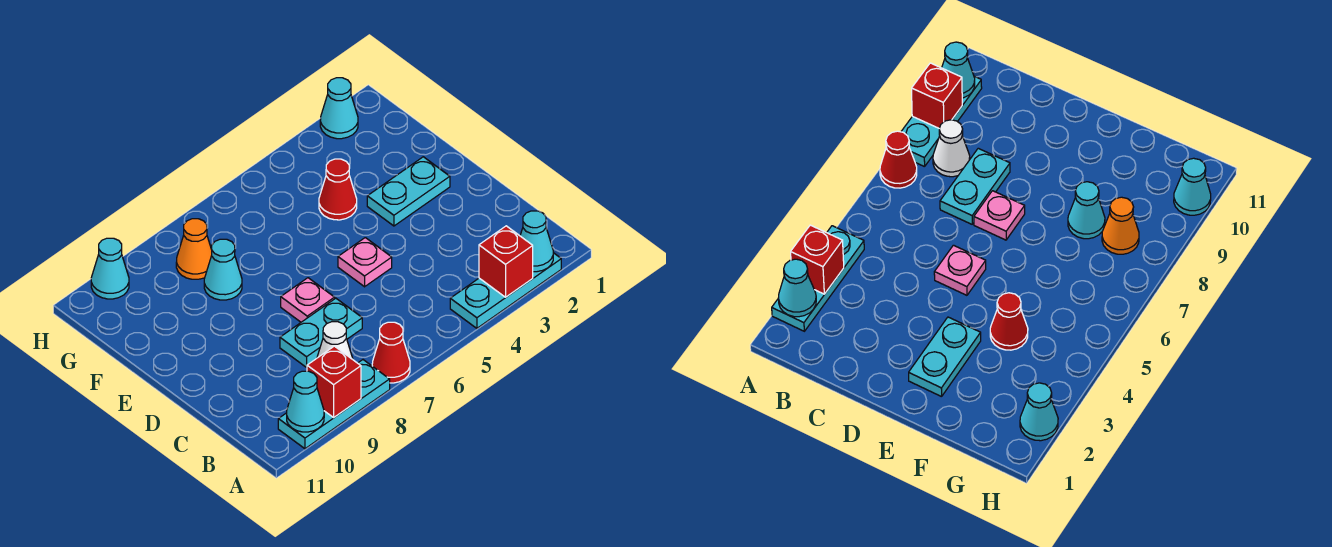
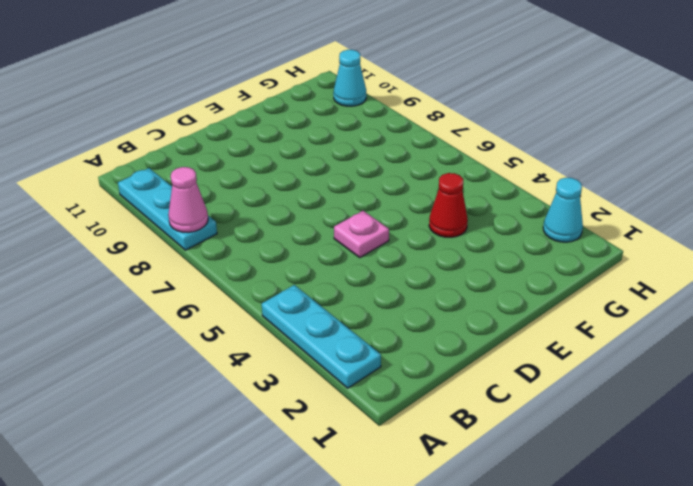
pink cone A8 level 2 -> none
none -> red cone A7 level 1
none -> white cone B8 level 1
none -> cyan plate C7:C8 level 1

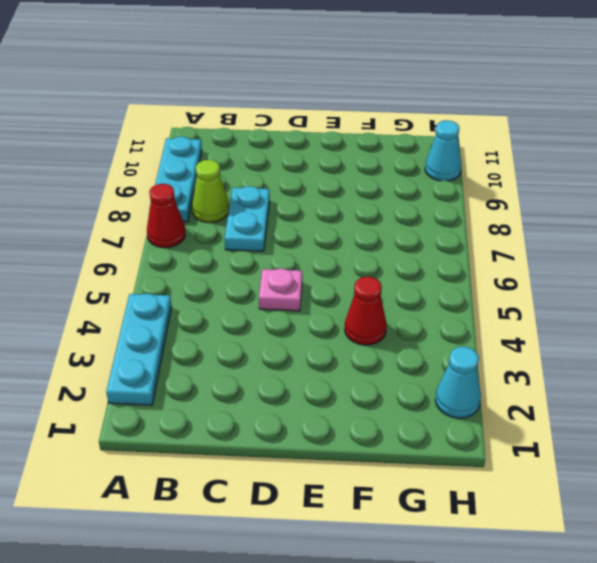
lime cone B8 level 1 -> white cone B8 level 1
none -> pink plate D7 level 1
none -> cyan plate E2:E3 level 1
none -> cyan cone F8 level 1

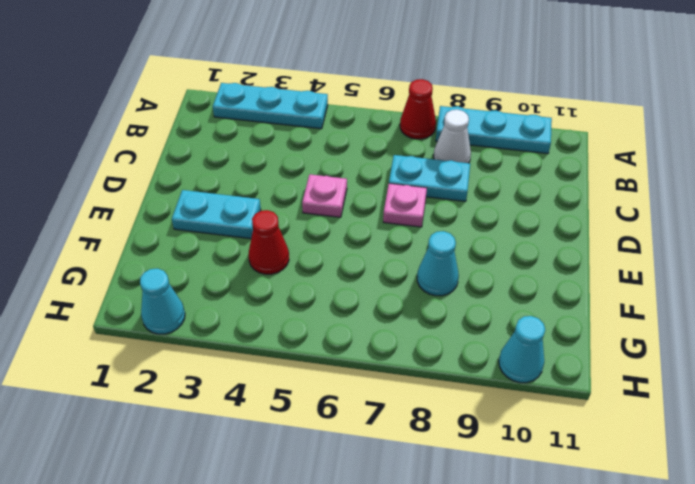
none -> orange cone G8 level 1
none -> cyan cone A2 level 2
none -> red brick A3 level 2

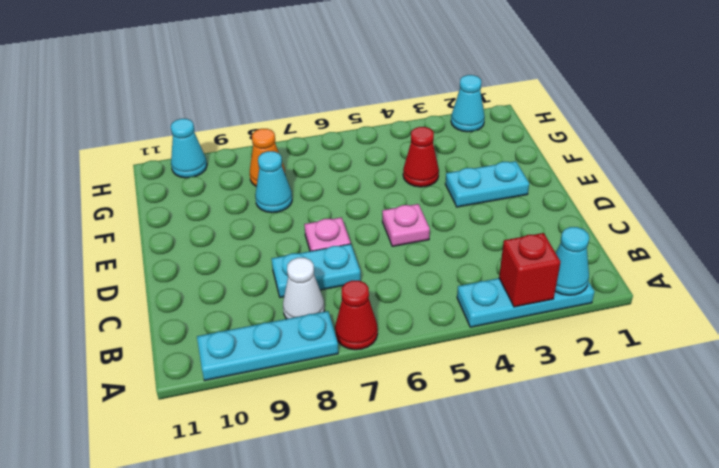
none -> red brick A9 level 2
none -> cyan cone A10 level 2

